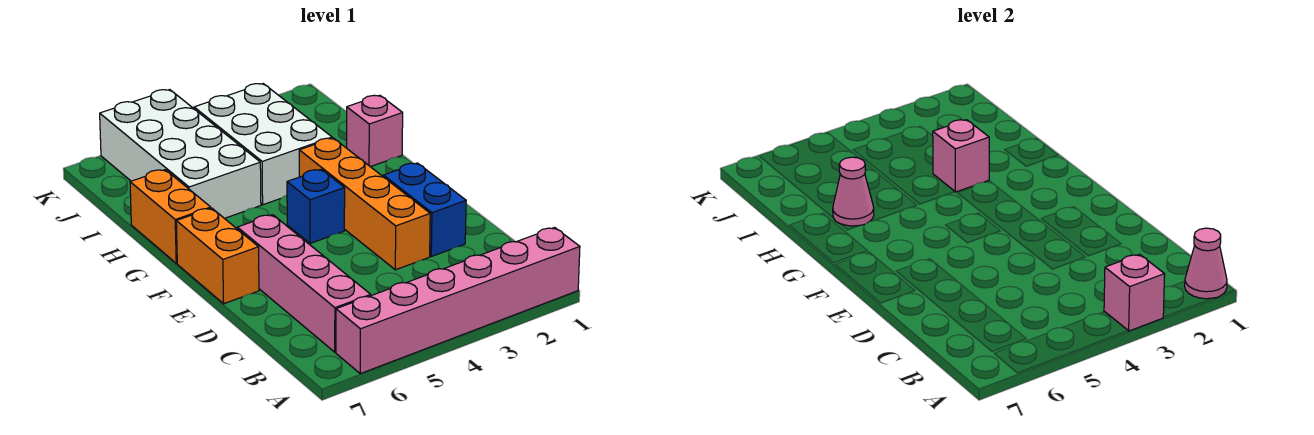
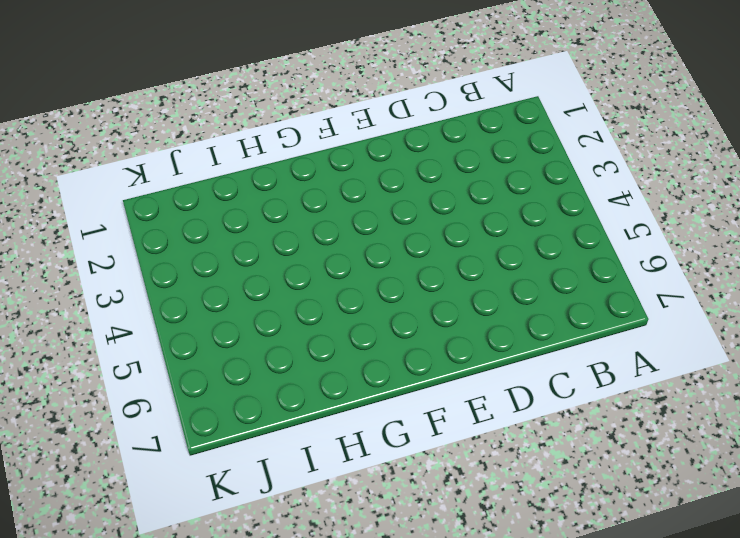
none -> pink brick A1:A6 level 1
none -> pink brick B6:E6 level 1
none -> blue brick D2:E2 level 1

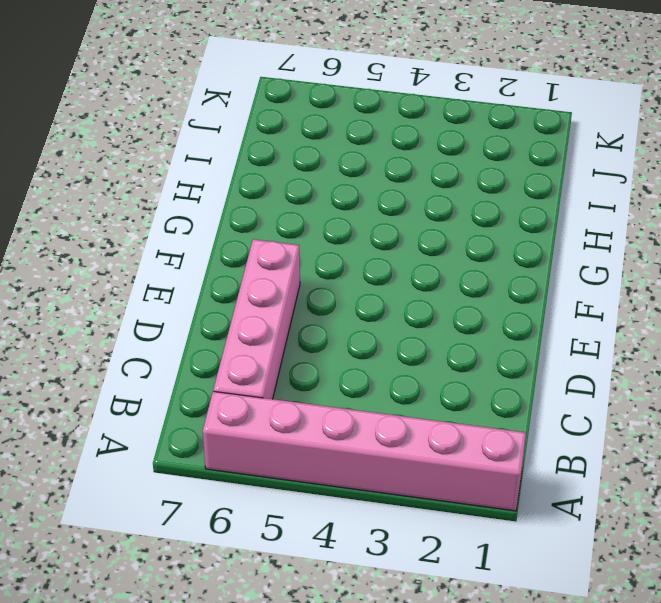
none -> blue brick D2:E2 level 1
none -> orange brick D3:G3 level 1
none -> orange brick E7:F7 level 1

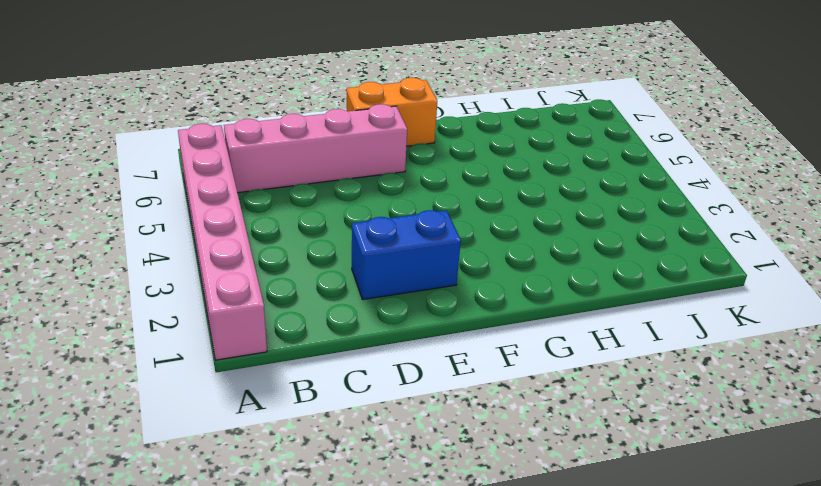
none -> orange brick D3:G3 level 1
none -> blue brick F4 level 1
none -> orange brick G7:H7 level 1

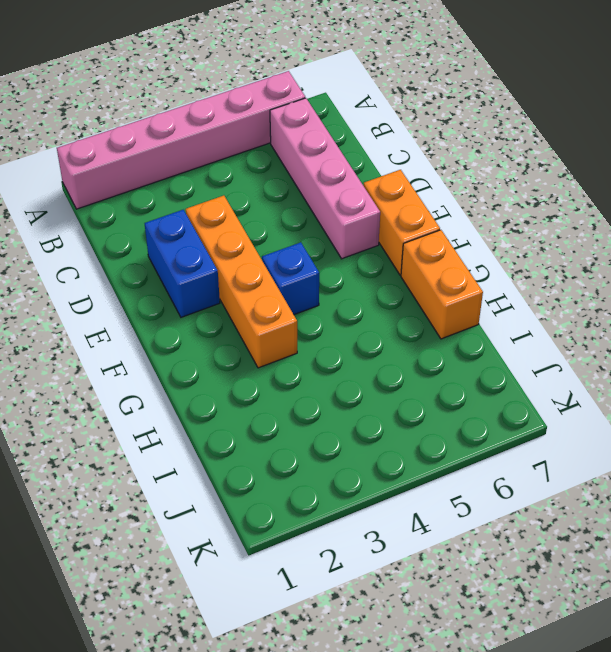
none -> pink brick H1 level 1
none -> white brick H3:J4 level 1
none -> white brick H5:K6 level 1

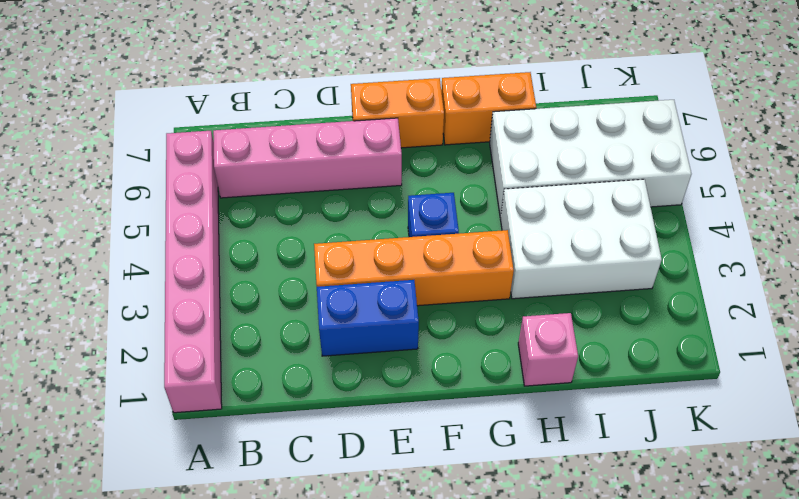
none -> pink cone A1 level 2
none -> pink brick A3 level 2
none -> pink brick H3 level 2

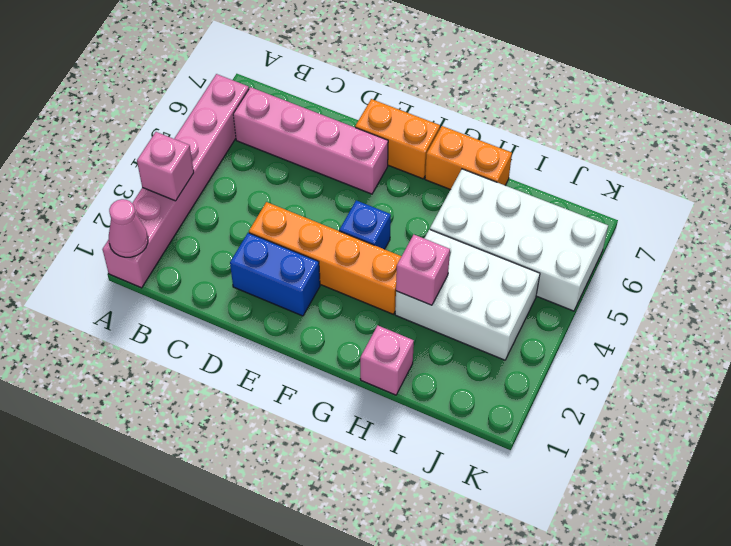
none -> pink cone H6 level 2

